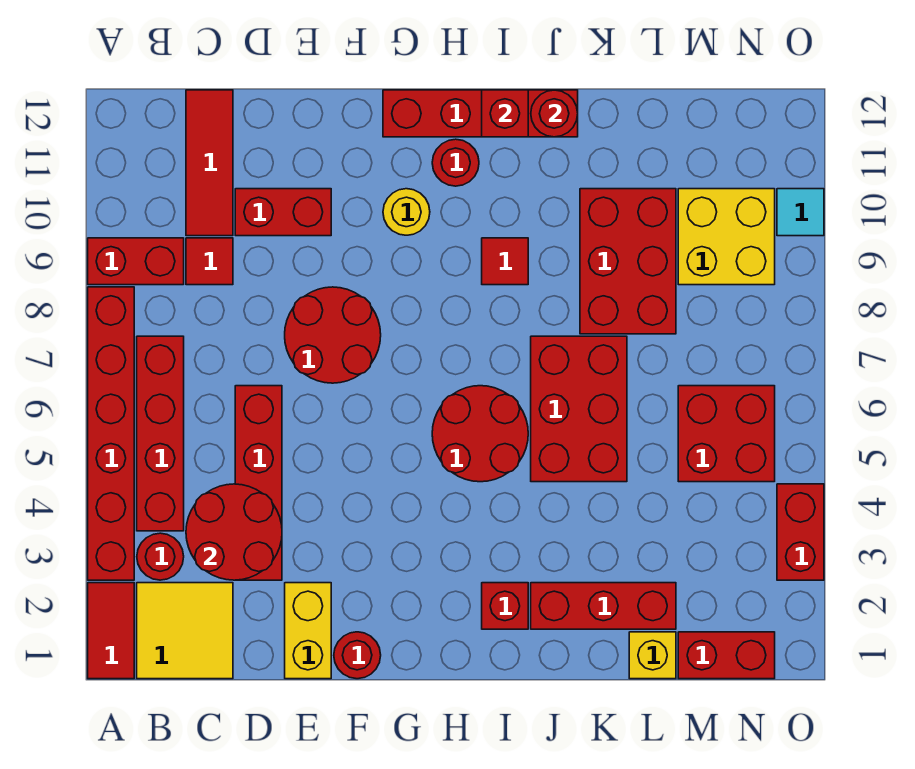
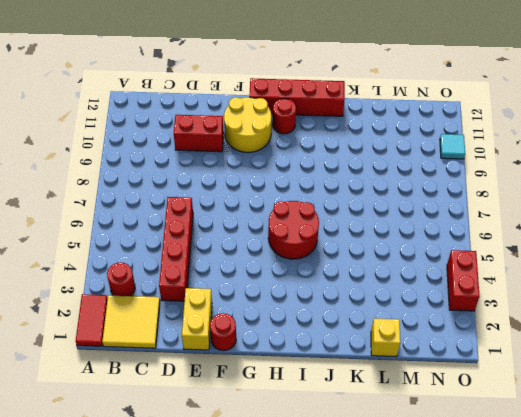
yellow round brick F10:G11 level 1 -> yellow round brick G10 level 1
none -> red brick A3:A8 level 1
none -> red brick A9:B9 level 1
none -> red brick B4:B7 level 1
none -> red tile C9 level 1

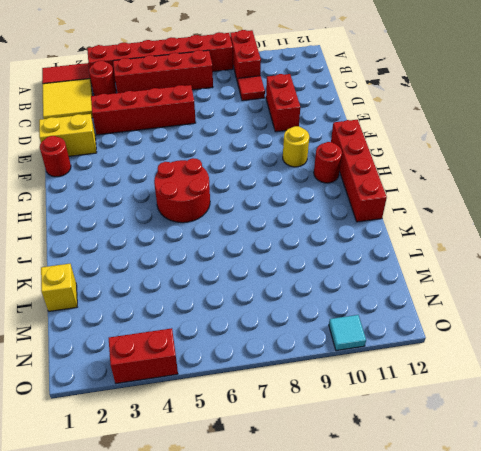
none -> red tile C10:C12 level 1
none -> red round brick E7:F8 level 1
none -> red brick I2 level 1
none -> red tile I9 level 1

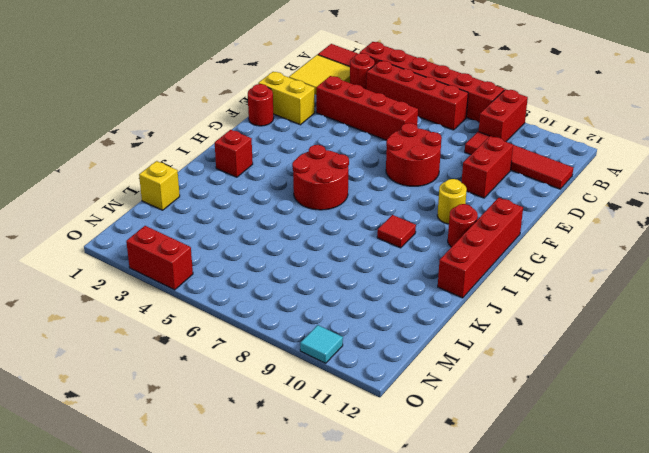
none -> red brick J2:L2 level 1
none -> red brick J5:K7 level 1
none -> red brick K8:L10 level 1
none -> red brick M1:N1 level 1

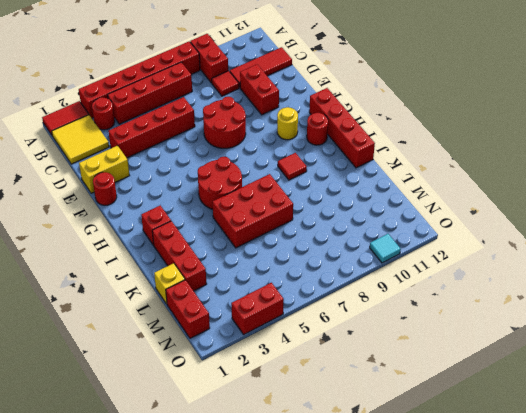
none -> red brick K8:L10 level 1
none -> red brick M5:N6 level 1
none -> yellow brick M9:N10 level 1
none -> red round brick C3:D4 level 2

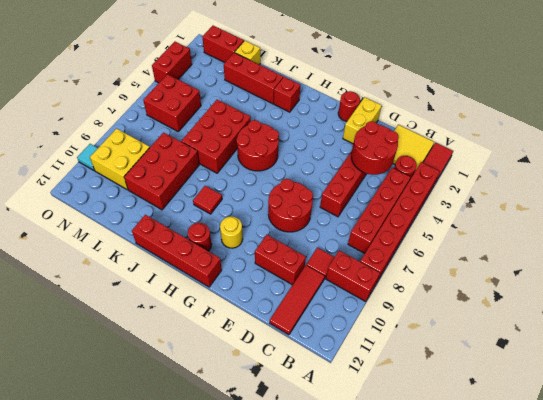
none -> red brick I12 level 2
none -> red round brick J12 level 2

